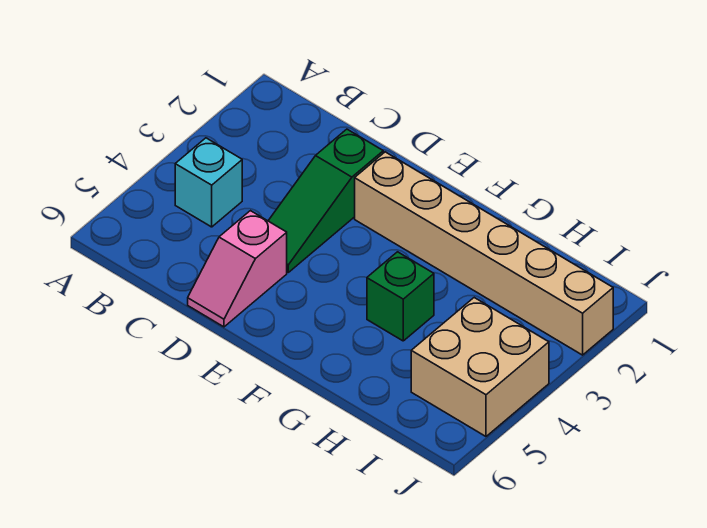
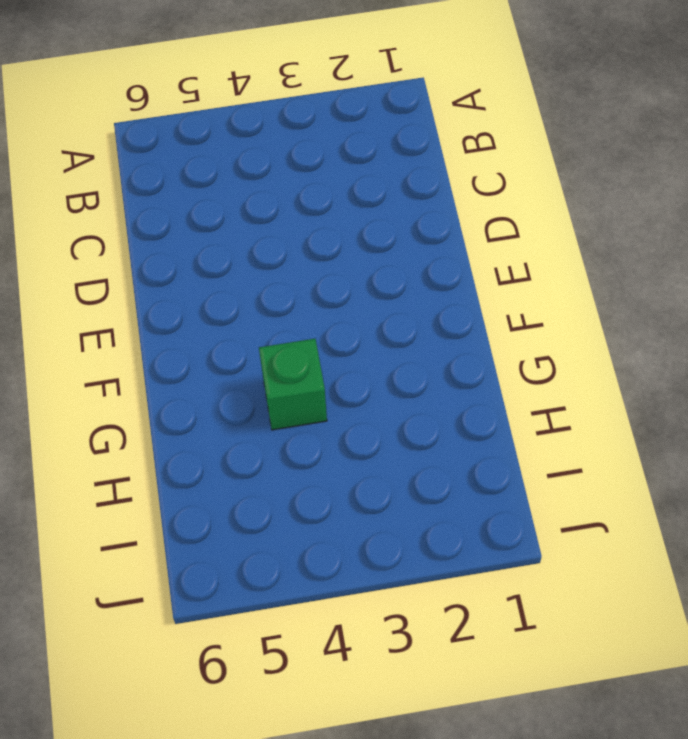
none -> cyan brick B4 level 1
none -> green slope D2:D4 level 1 top 2

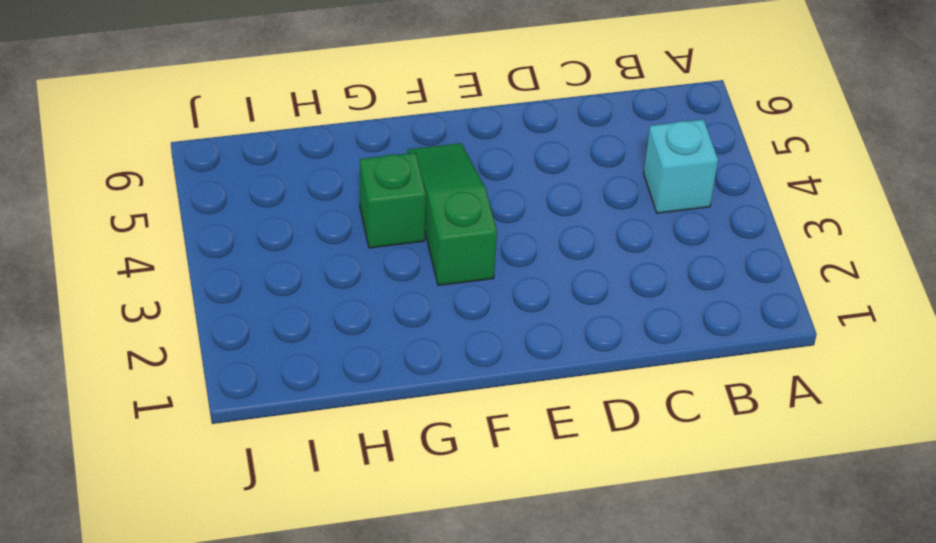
green slope F3:F5 level 1 top 3 -> green slope D2:D4 level 1 top 2
none -> pink slope D5:D6 level 1 top 5
none -> tan brick E2:J2 level 1

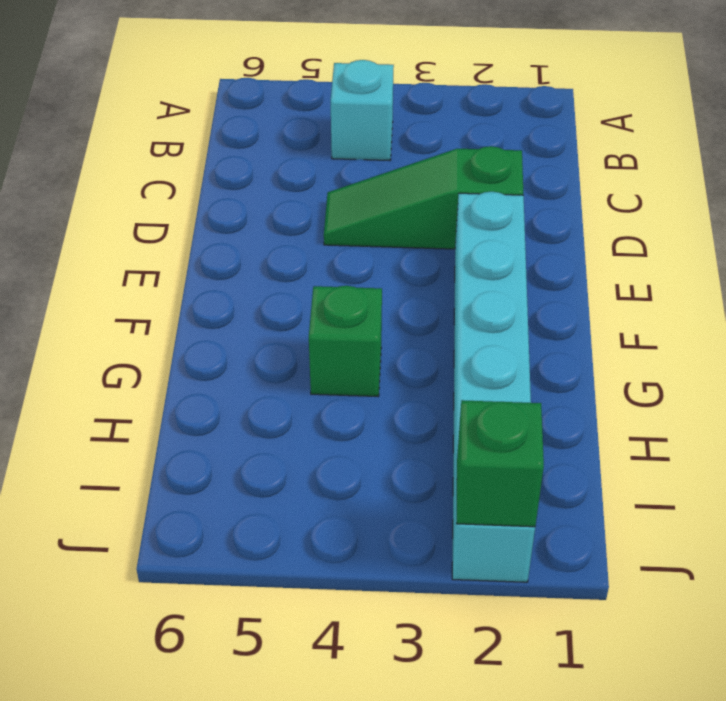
cyan brick E2:J2 level 1 -> tan brick E2:J2 level 1
green brick J2 level 2 -> none
none -> pink slope D5:D6 level 1 top 5
none -> tan brick I4:J5 level 1

